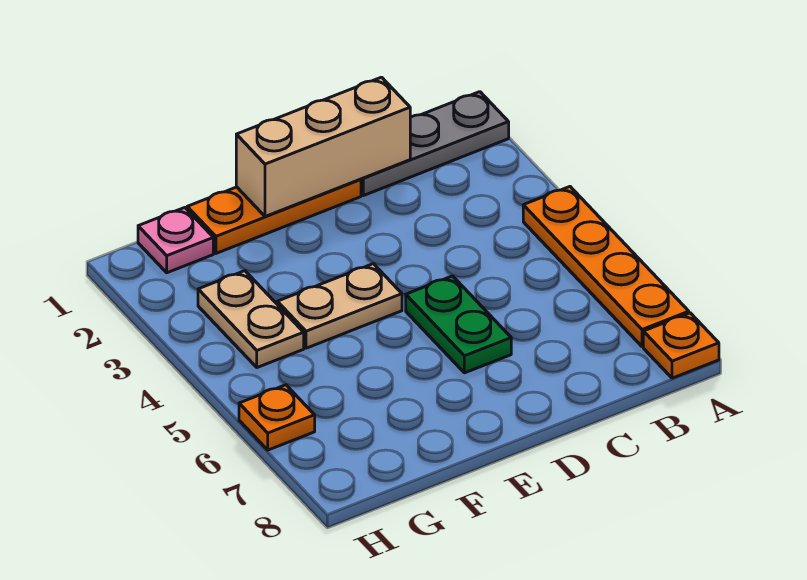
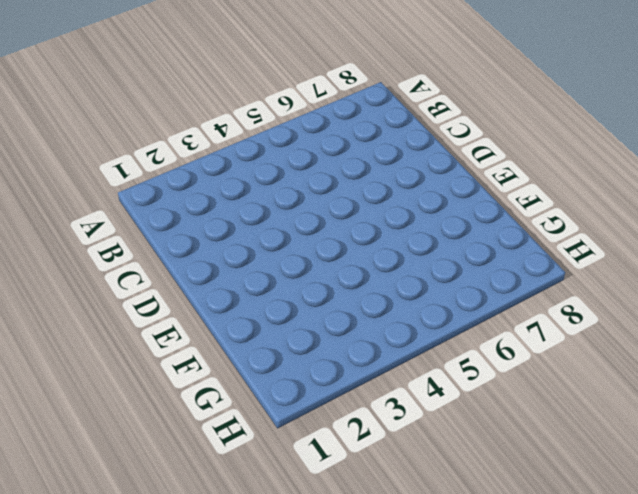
none -> grey plate A1:C1 level 1
none -> orange plate A4:A7 level 1

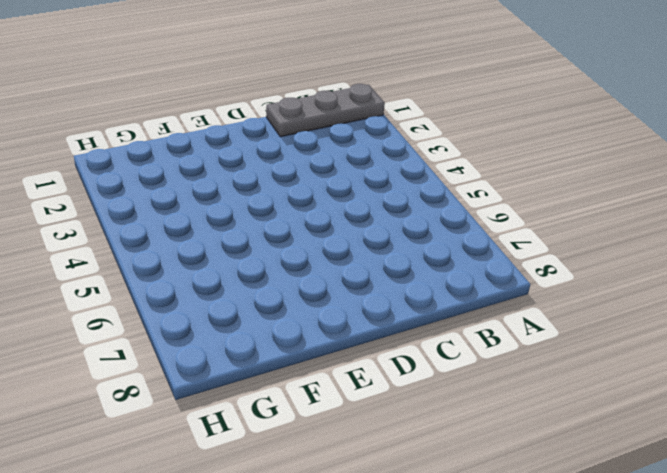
none -> orange plate A4:A7 level 1
none -> orange plate A8 level 1

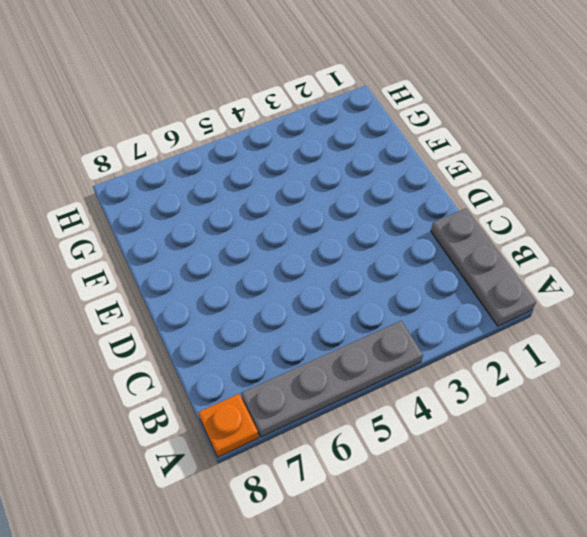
grey plate A4:A7 level 1 -> orange plate A4:A7 level 1
none -> orange plate D1:F1 level 1
none -> green plate D5:D6 level 1

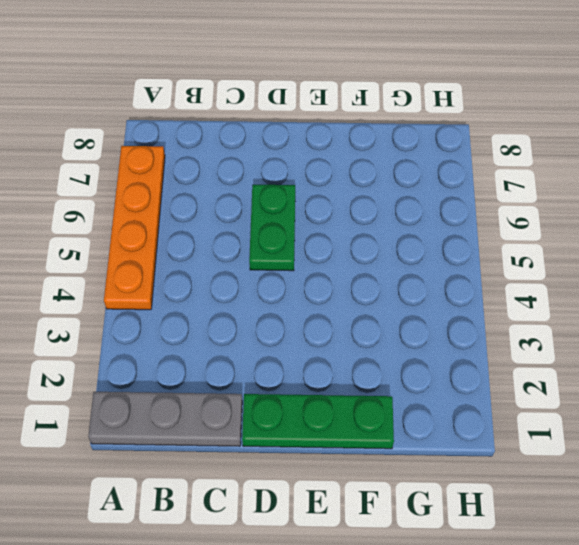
green plate D1:F1 level 1 -> orange plate D1:F1 level 1
none -> orange plate A8 level 1
none -> tan plate E4:F4 level 1

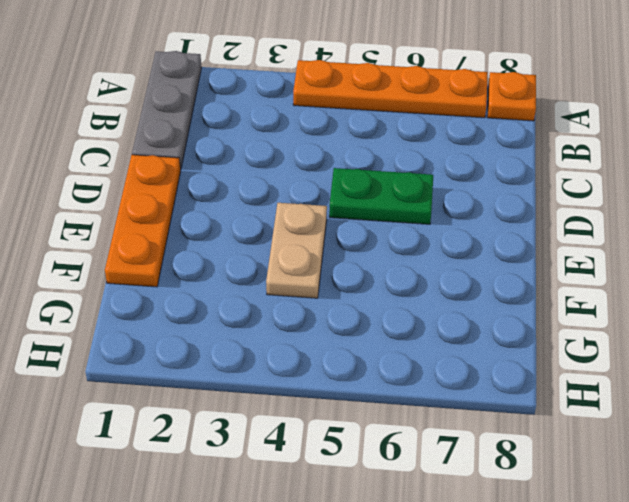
none -> pink plate G1 level 1
none -> tan plate G3:G4 level 1

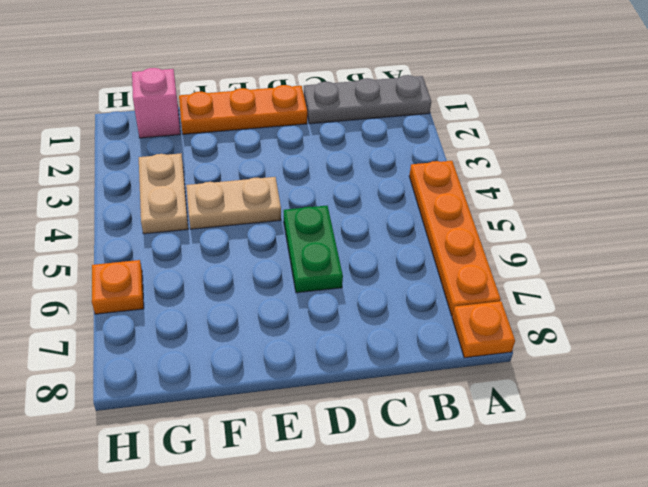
pink brick G1 level 1 -> pink plate G1 level 1
none -> tan brick C1:E1 level 2

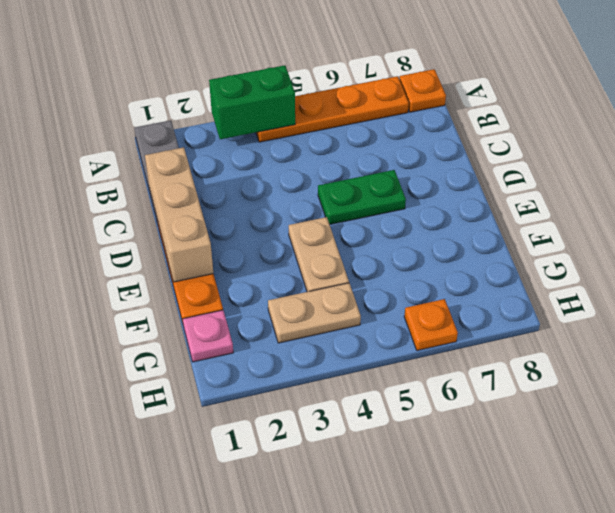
green brick A3:A4 level 2 -> none

